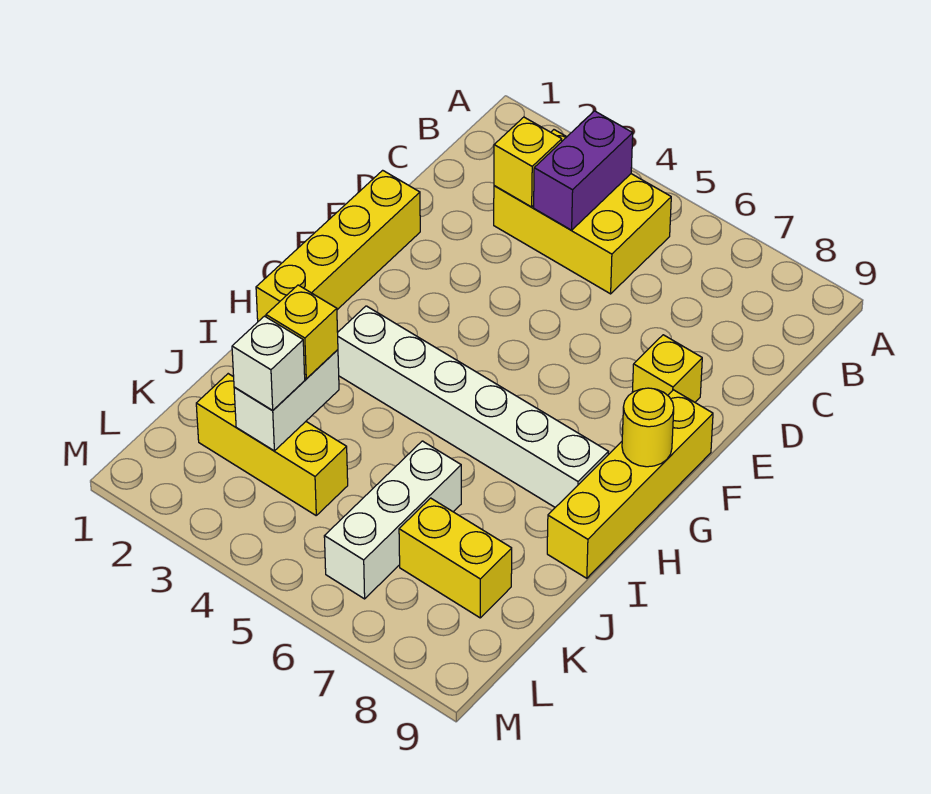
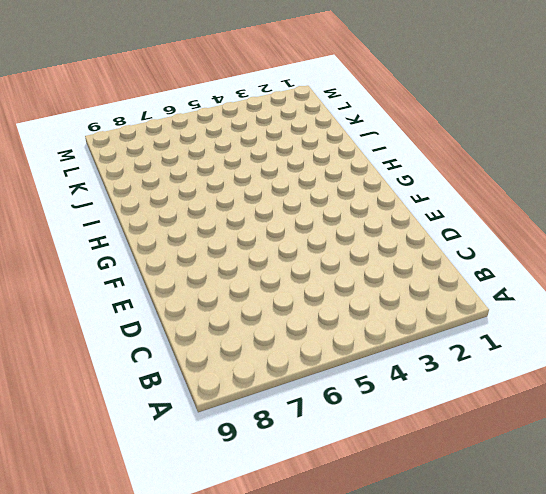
none -> yellow brick B3:C5 level 1
none -> yellow brick E1:H1 level 1
none -> yellow brick E8 level 1

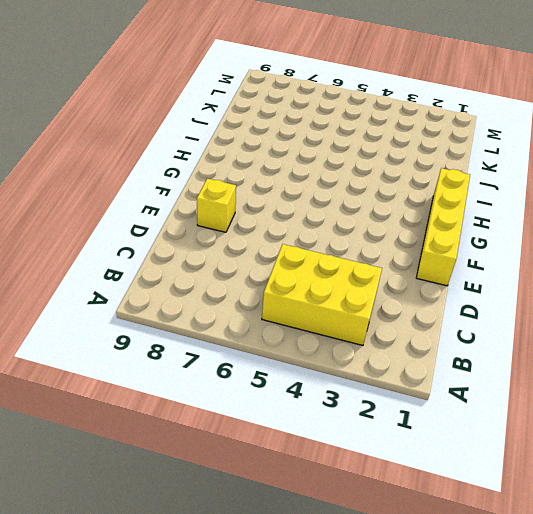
none -> yellow brick F9:I9 level 1
none -> white brick H3:H8 level 1
none -> white brick J6:L6 level 1

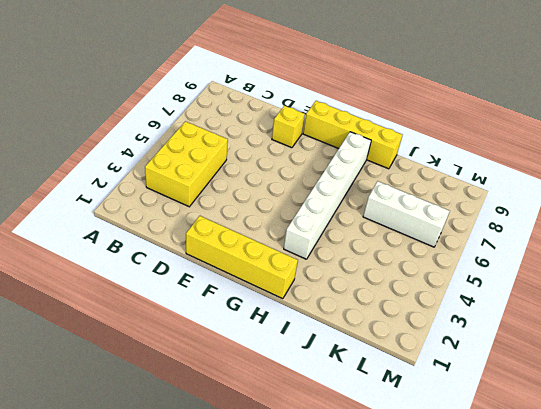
none -> yellow brick K2:K4 level 1
none -> yellow brick K7:K8 level 1
none -> purple brick B4:C4 level 2

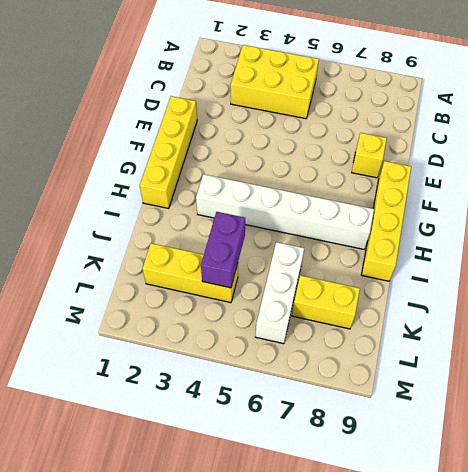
purple brick J4:K4 level 2 -> purple brick B4:C4 level 2
none -> yellow brick C3 level 2
none -> yellow round brick G9 level 2
none -> white brick J3:K3 level 2

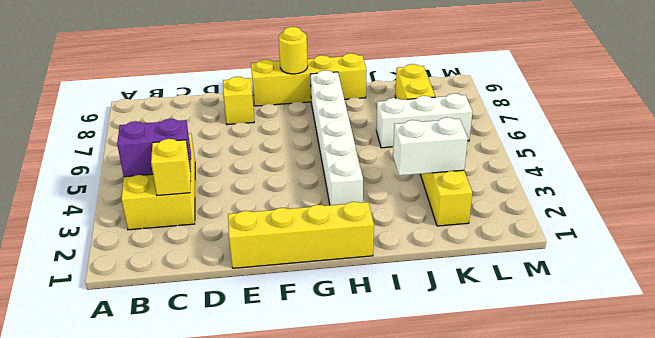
none -> yellow brick J3 level 3
none -> white brick K3 level 3

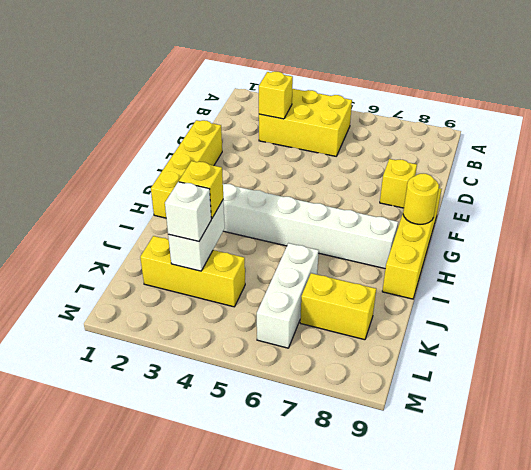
none -> purple brick B4:C4 level 2

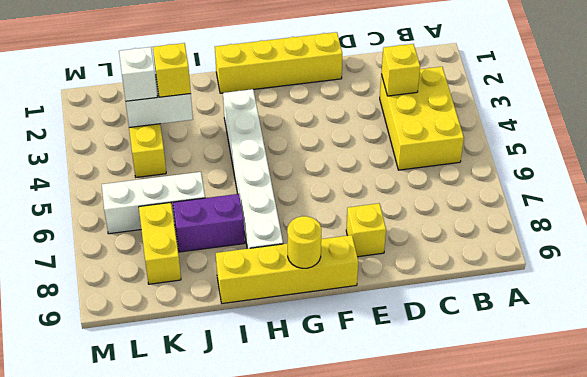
purple brick I7:J7 level 1 -> purple brick B4:C4 level 2

